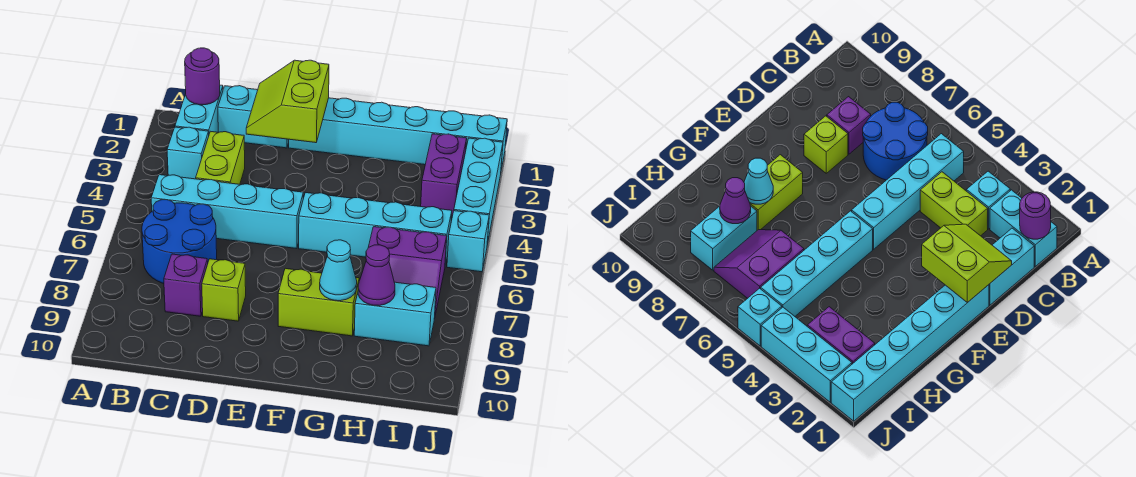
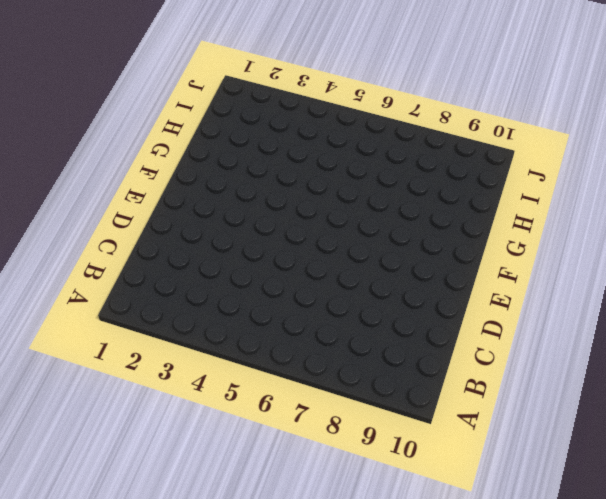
none -> cyan brick B1:B2 level 1
none -> cyan brick B3 level 1
none -> cyan brick B5:E5 level 1

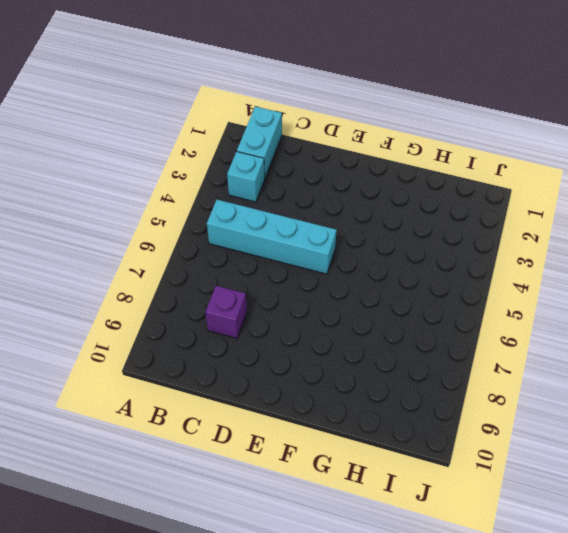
none -> blue round brick B6:C7 level 1
none -> cyan brick C1:D1 level 1
none -> lime brick C3:C4 level 1

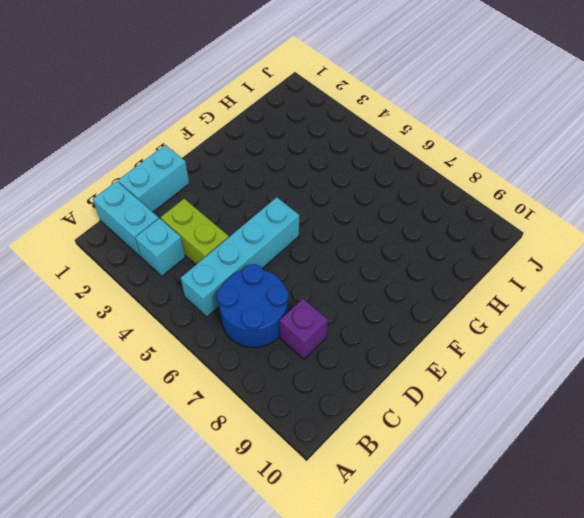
none -> lime brick D8 level 1
none -> cyan brick E1:J1 level 1
none -> cyan brick F5:I5 level 1

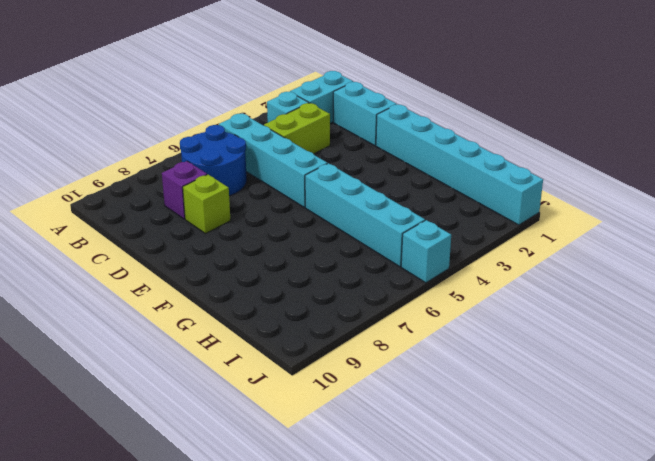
none -> lime brick F8:G8 level 1
none -> purple slope H6:I7 level 1 top 6
none -> cyan brick H8:I8 level 1

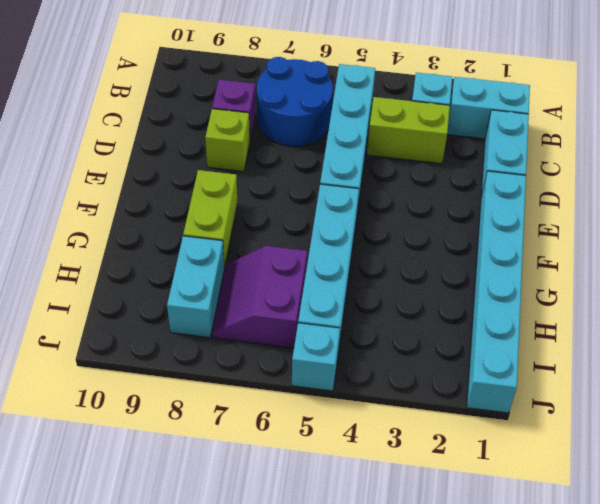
none -> purple brick I2:I3 level 1
none -> cyan brick J2:J4 level 1
none -> purple round brick B1 level 2

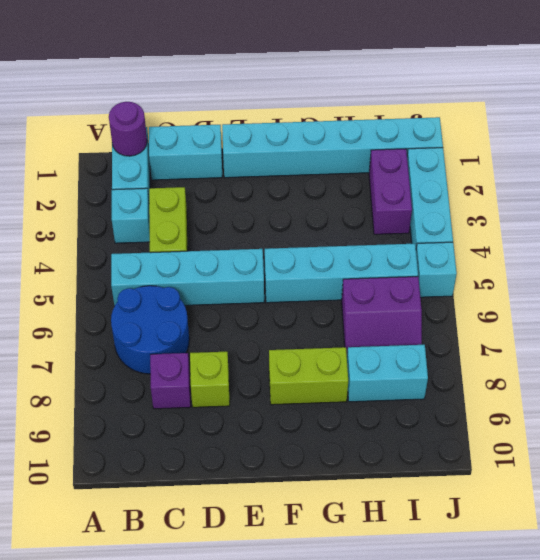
none -> lime slope D1:E2 level 2 top E
none -> cyan cone G8 level 2
none -> purple cone H8 level 2

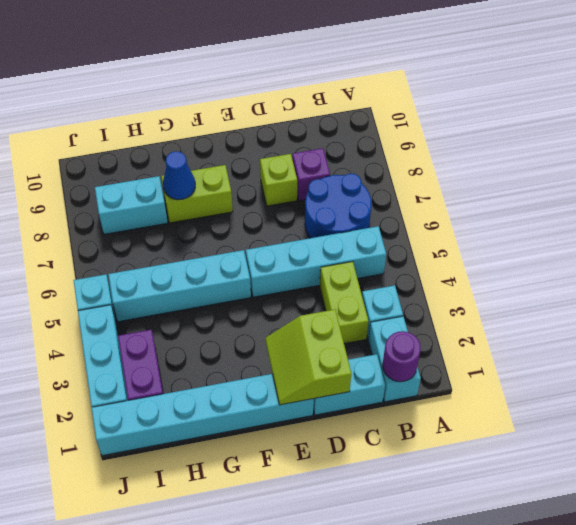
lime slope D1:E2 level 2 top D -> lime slope D1:E2 level 2 top E
blue cone G8 level 2 -> cyan cone G8 level 2
none -> purple slope H6:I7 level 1 top 6
none -> purple cone H8 level 2

